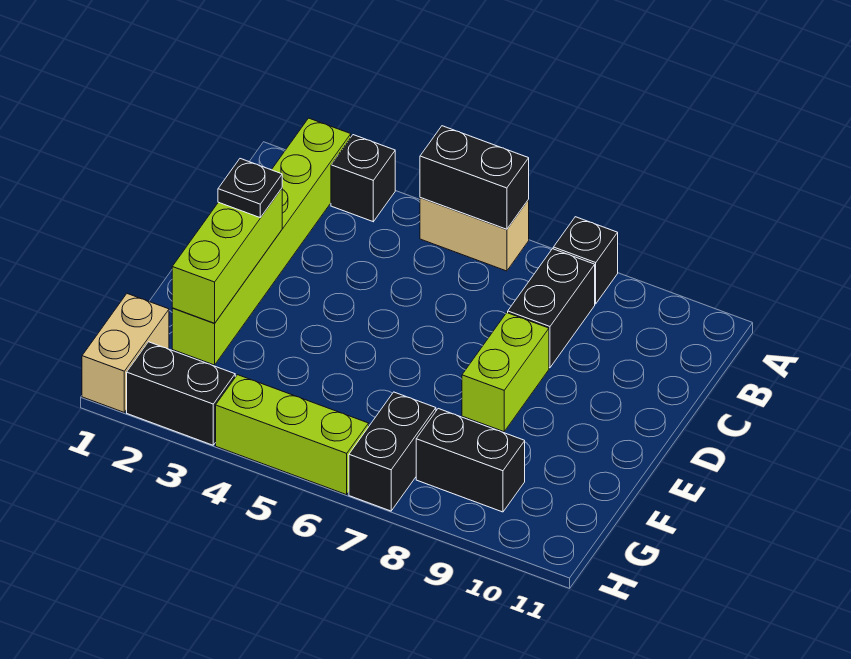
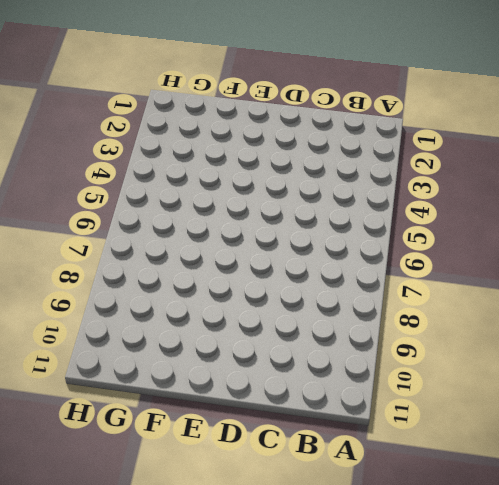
none -> lime brick A2:F2 level 1
none -> black brick A3 level 1
none -> tan brick A5:A6 level 1

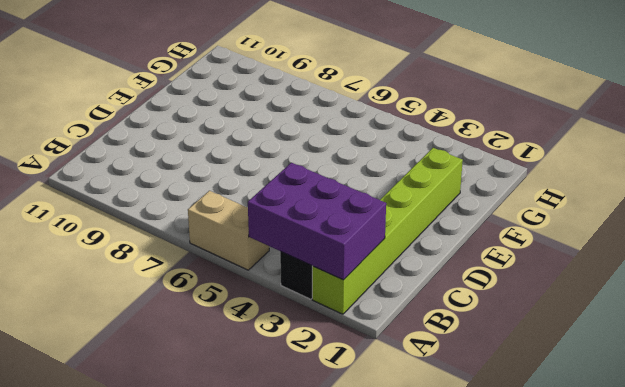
purple brick A2:B4 level 2 -> none
none -> black brick A8 level 1
none -> black brick B8:C8 level 1
none -> lime brick D8:E8 level 1

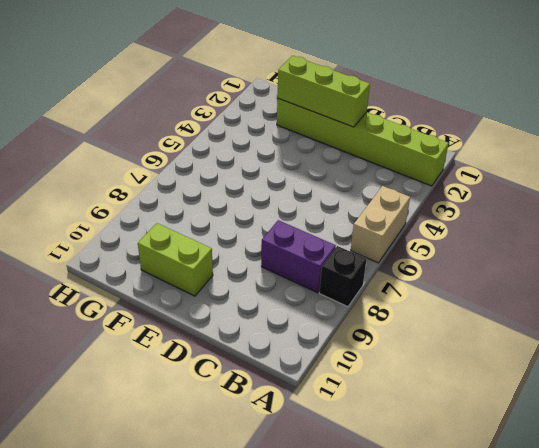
purple brick B8:C8 level 1 -> black brick B8:C8 level 1
lime brick E10:F10 level 1 -> lime brick D8:E8 level 1
none -> black brick A3 level 1
none -> tan brick G1:H1 level 1
none -> black brick G7:H7 level 1

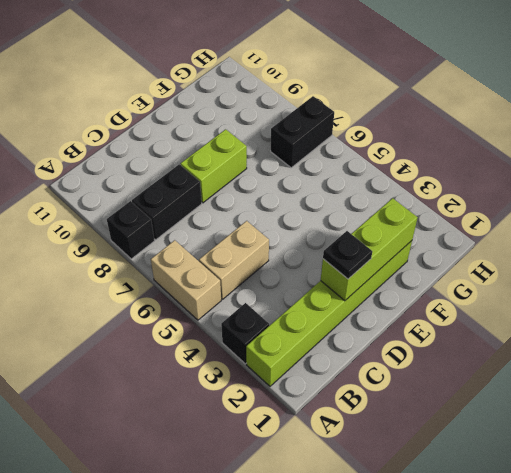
tan brick B5:C5 level 1 -> tan brick G1:H1 level 1
none -> black brick G8:G9 level 1
none -> black brick H2:H3 level 1
none -> lime brick H4:H6 level 1

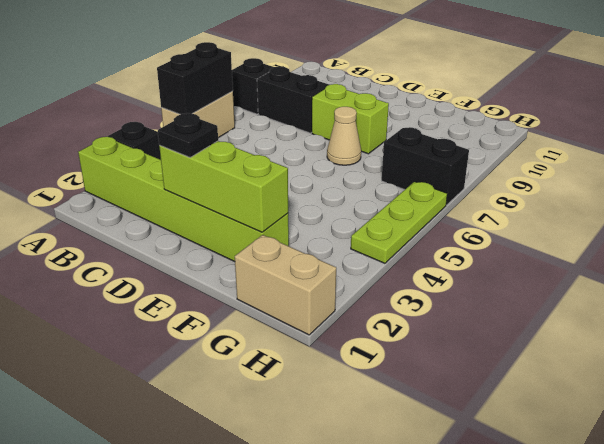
tan cone E7 level 1 -> none
lime plate H4:H6 level 1 -> lime brick H4:H6 level 1
none -> black brick G8:G9 level 1
none -> black brick H2:H3 level 1

